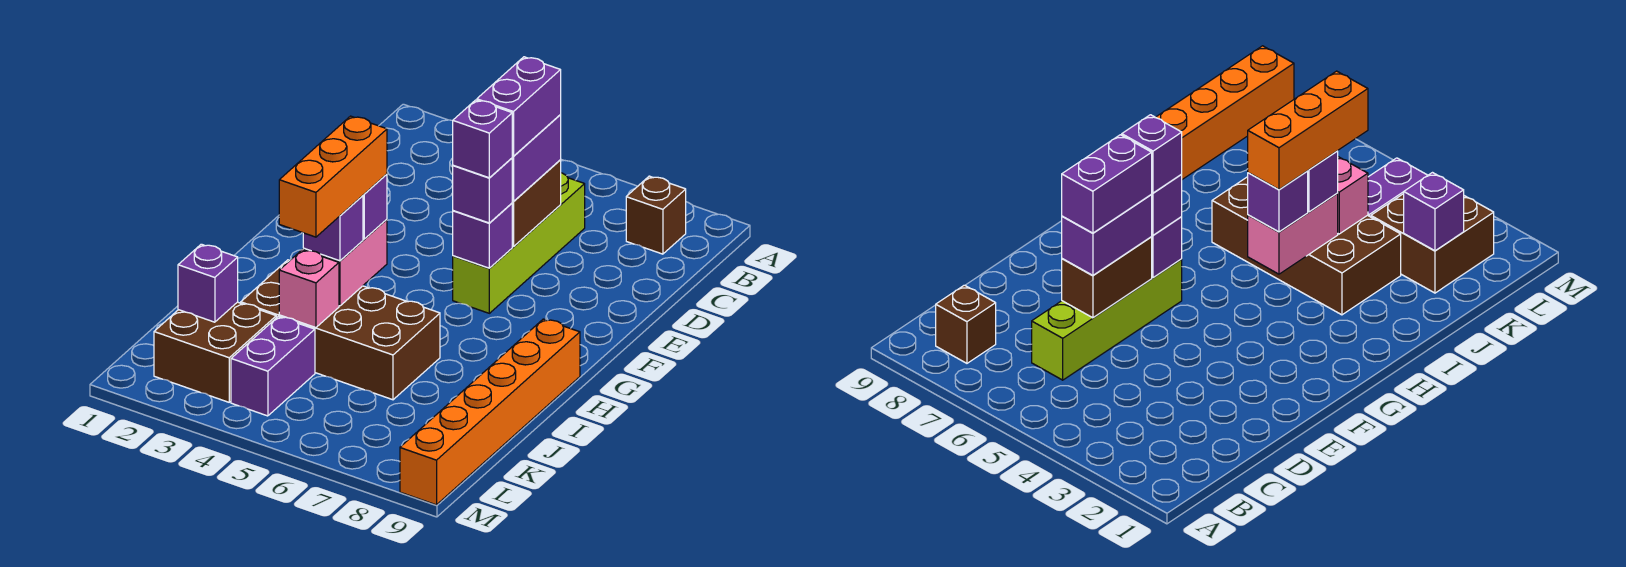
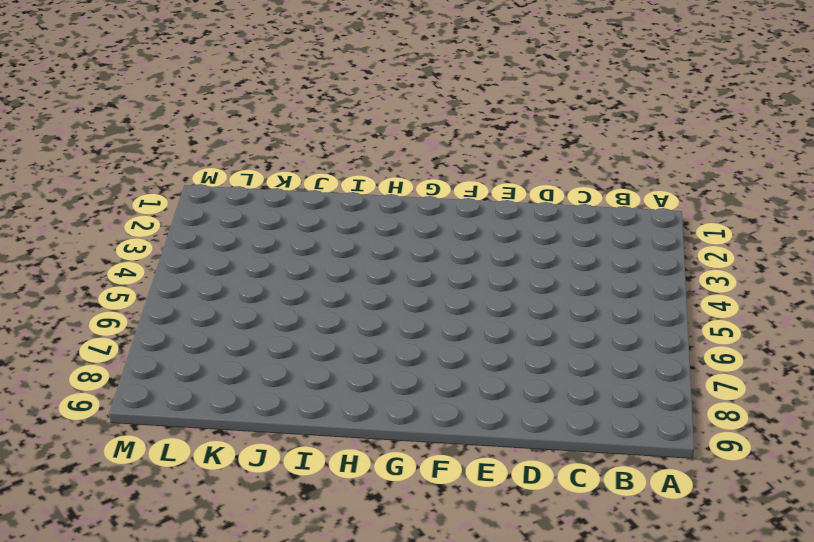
none -> brown brick B8 level 1
none -> lime brick C6:F6 level 1
none -> orange brick H9:M9 level 1

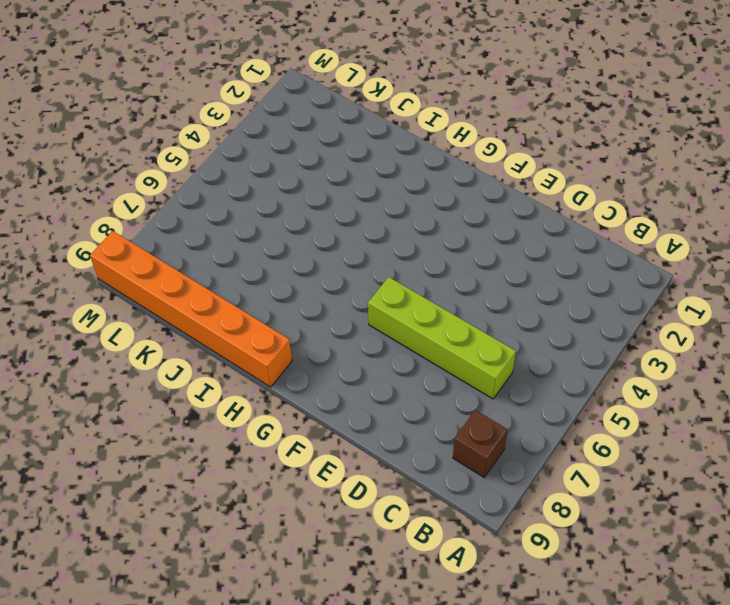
none -> brown brick I3:J6 level 1
none -> brown brick K2:L3 level 1
none -> purple brick K4:L4 level 1

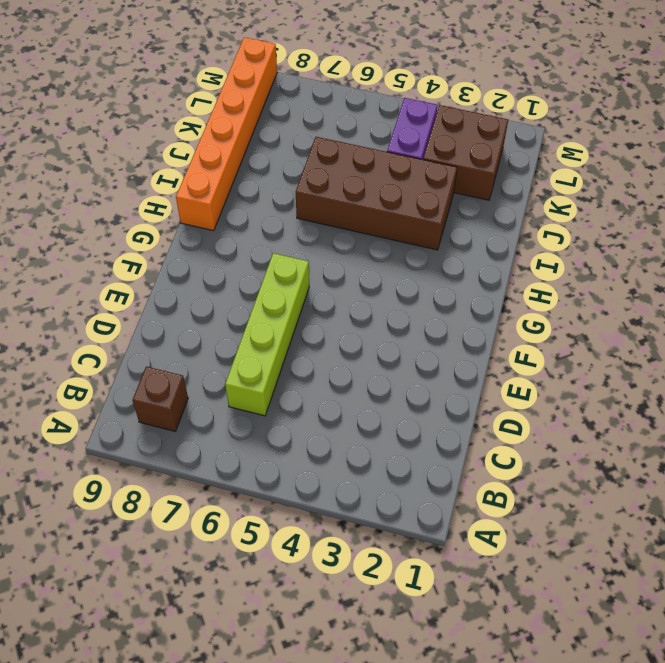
none -> brown brick D6:E6 level 2
none -> purple brick F6 level 2
none -> pink brick H4:I4 level 2

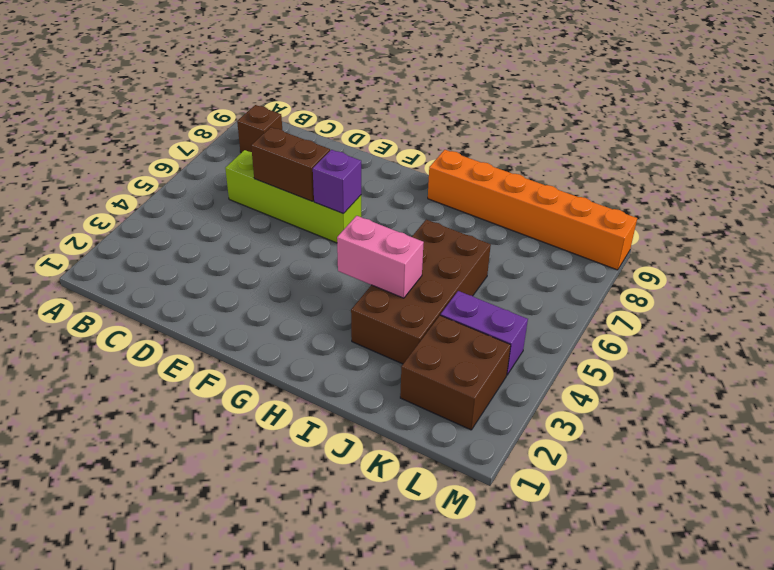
none -> pink brick J4 level 2
none -> purple brick K2 level 2
none -> purple brick D6:E6 level 3

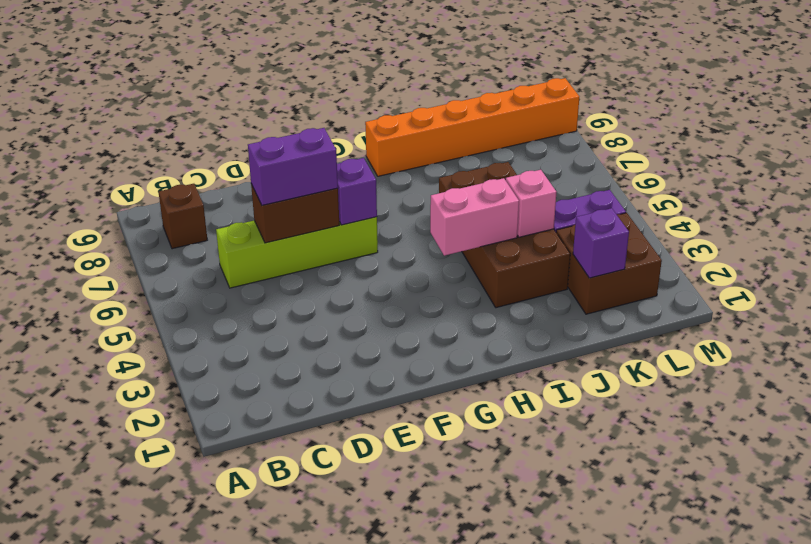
none -> purple brick F6 level 3
none -> purple brick H4 level 3
none -> purple brick I4 level 3

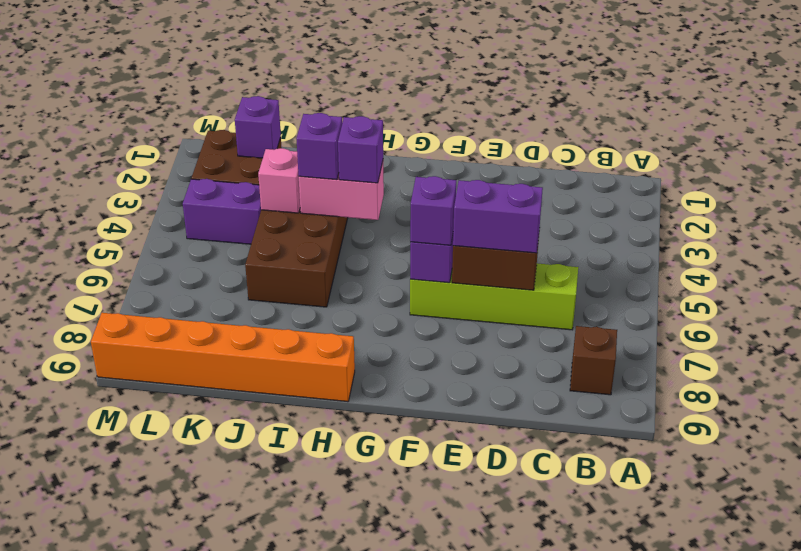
none -> purple brick D6:E6 level 4
none -> purple brick F6 level 4
none -> orange brick H4:J4 level 4

